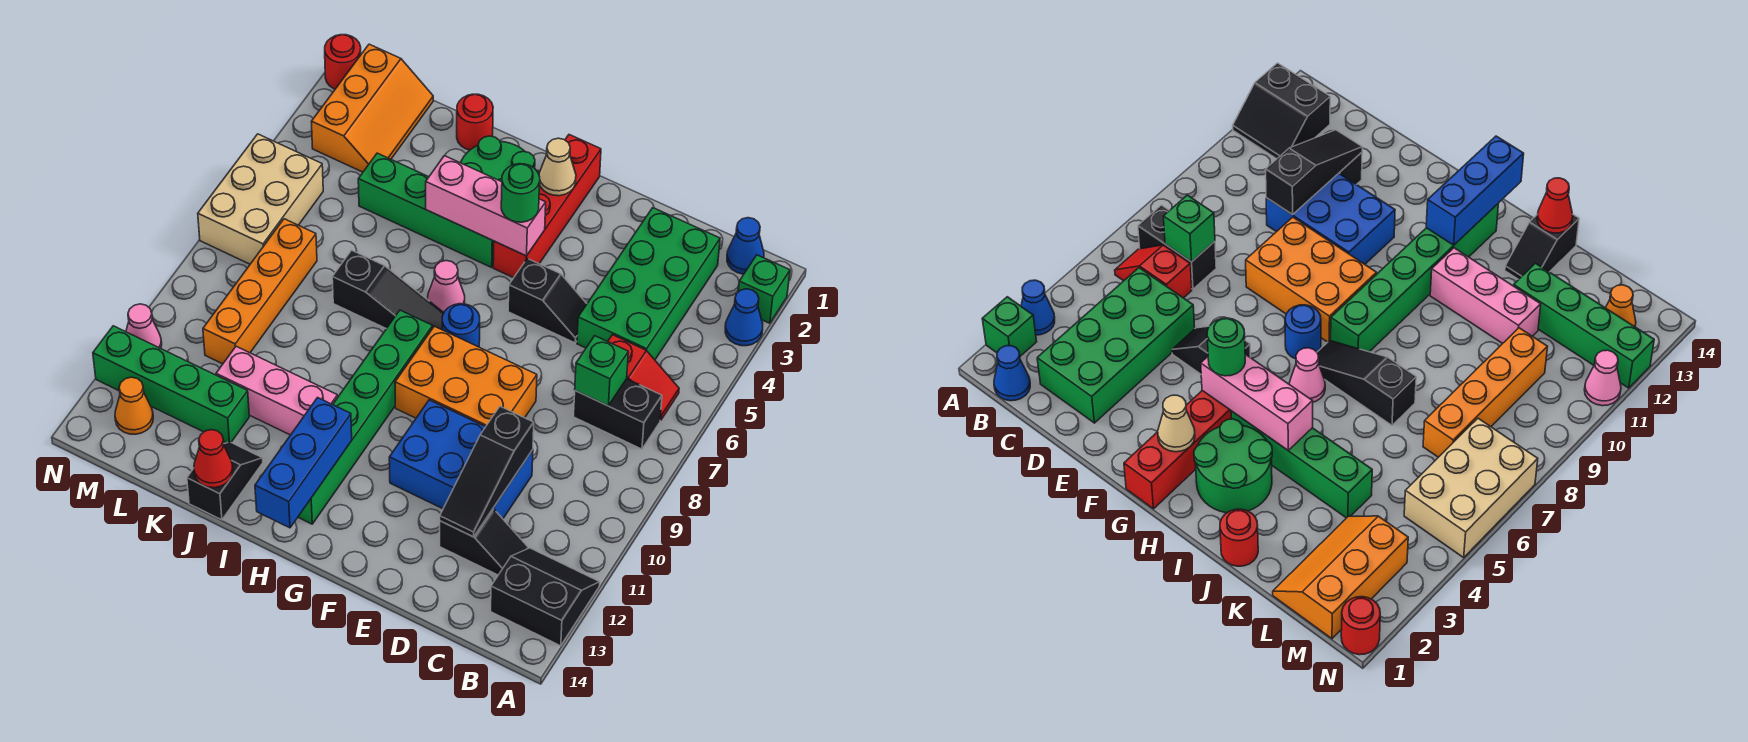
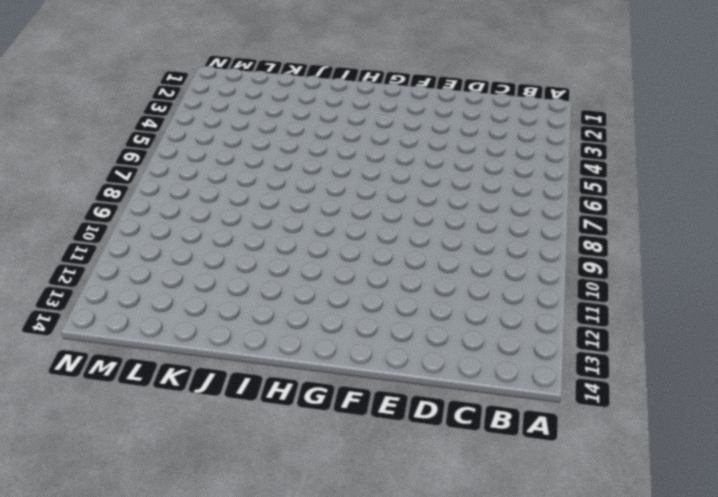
none -> green brick A2 level 1
none -> blue cone A3 level 1
none -> black slope A12:B13 level 1 top 13
none -> blue cone B1 level 1

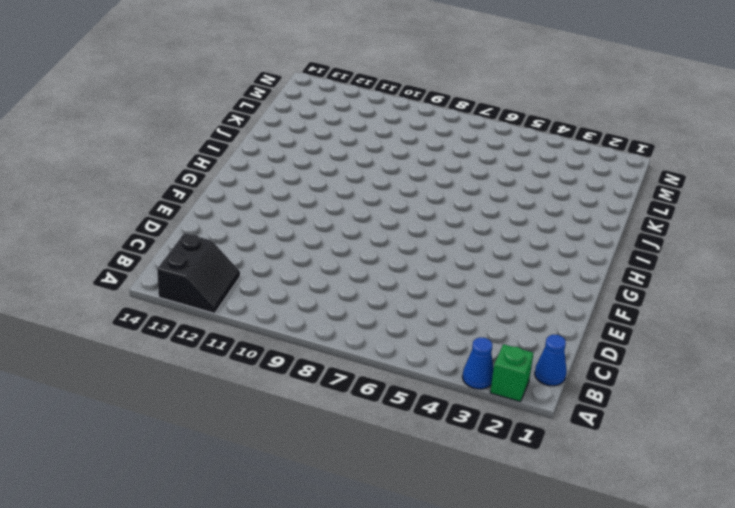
none -> red slope B6:C6 level 1 top C
none -> black brick B7:C7 level 1
none -> green brick C2:D5 level 1
none -> black slope C12:D12 level 1 top D

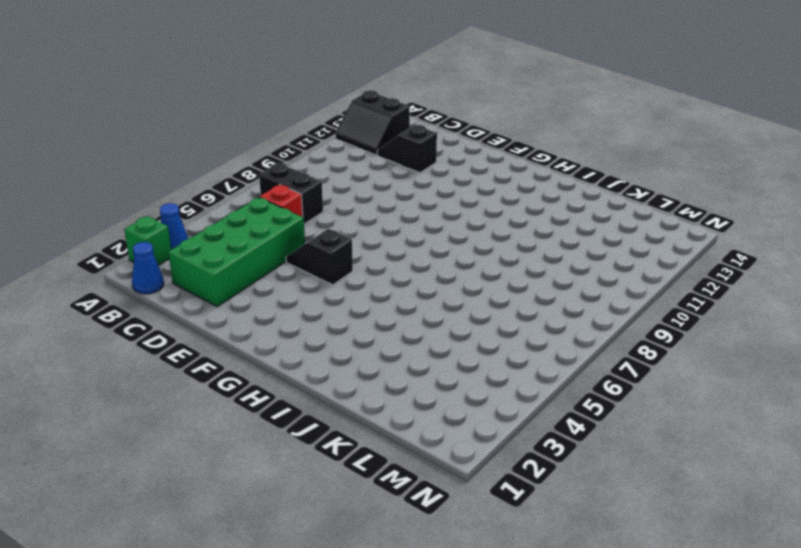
none -> blue brick D10:F11 level 1
none -> orange brick E8:G9 level 1
none -> red brick G1:G4 level 1
none -> blue round brick G7 level 1

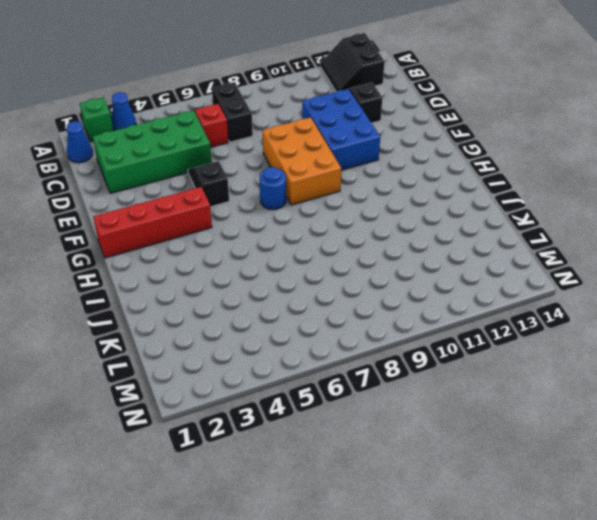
none -> green round brick H2:I3 level 1
none -> green brick H4:K4 level 1
none -> pink cone H6 level 1
none -> black slope H7:J7 level 1 top J

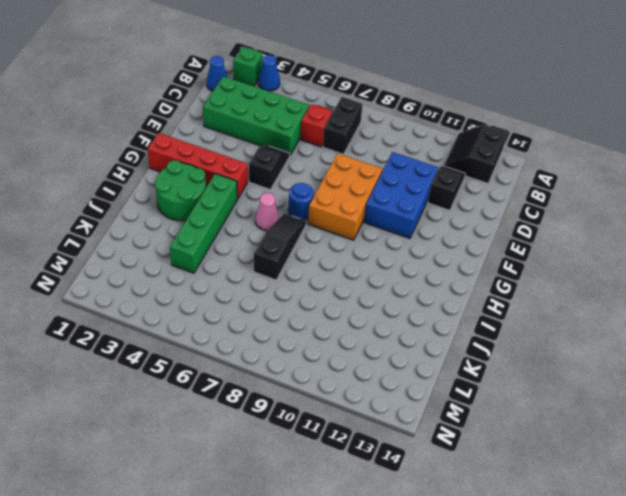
none -> green brick H8:H13 level 1
none -> pink brick I11:K11 level 1
none -> red round brick J1 level 1
none -> black slope J13:J14 level 1 top 14

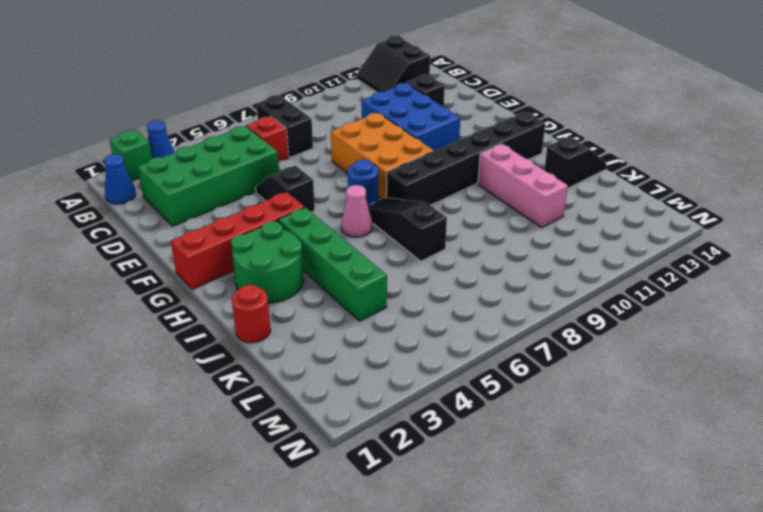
black brick H8:H13 level 1 -> green brick H8:H13 level 1
black slope J13:J14 level 1 top 13 -> black slope J13:J14 level 1 top 14
none -> green brick K12:N12 level 1
none -> orange slope L1:M3 level 1 top M
none -> orange brick L7:L10 level 1
none -> tan brick M5:N7 level 1

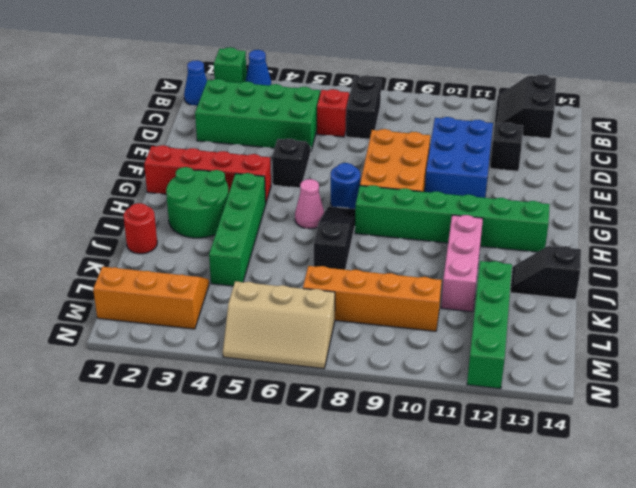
tan slope M5:N7 level 1 top M -> tan brick M5:N7 level 1
none -> orange cone M13 level 1
none -> red round brick N1 level 1
none -> pink cone N11 level 1
none -> green brick C7 level 2

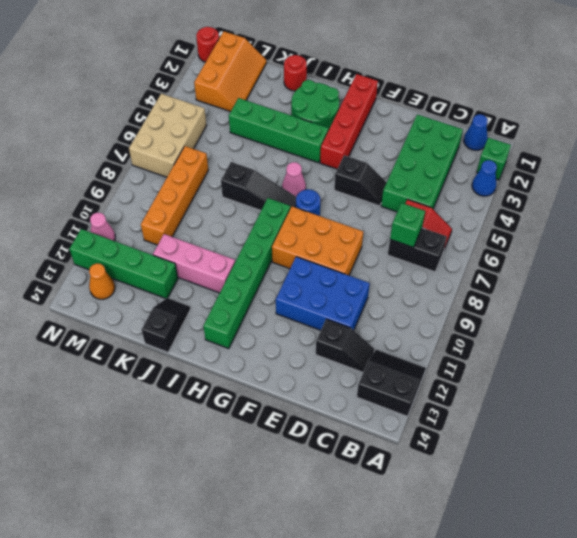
none -> black slope D10:D12 level 2 top 10
none -> tan cone G2 level 2
none -> pink brick G4:I4 level 2
none -> blue brick H12:H14 level 2

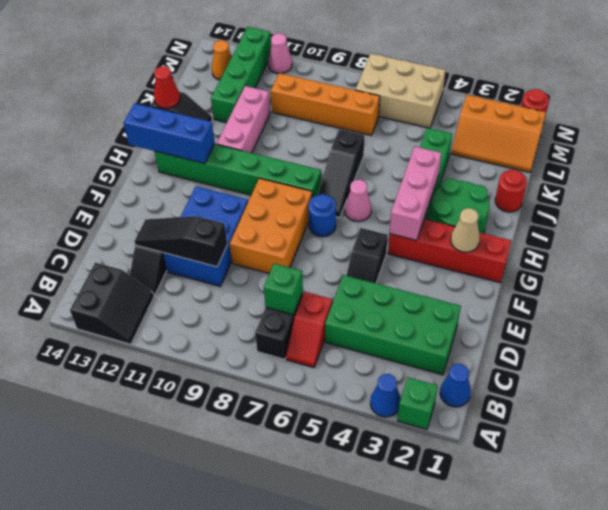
none -> green round brick G4 level 3

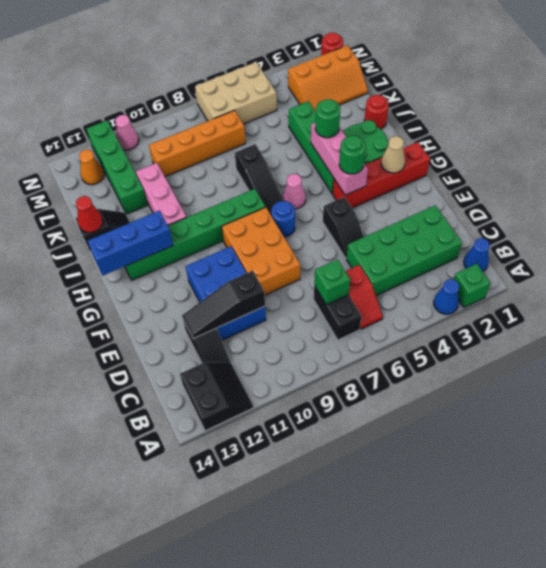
green round brick I4 level 3 -> none

